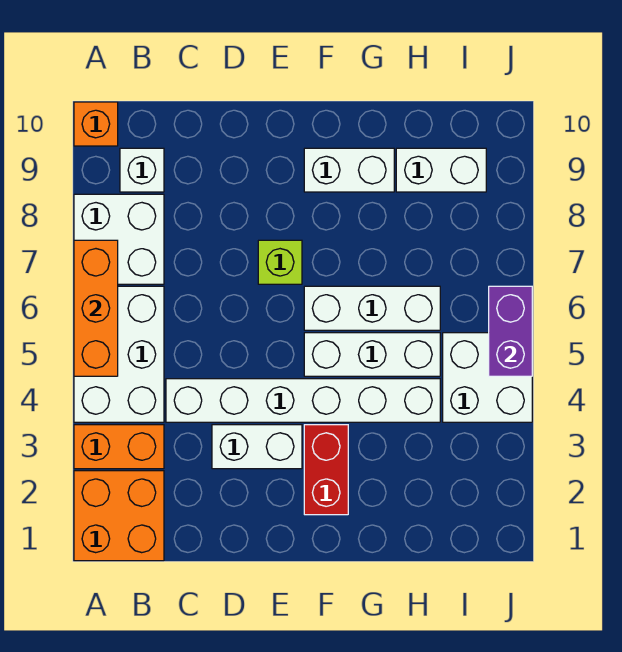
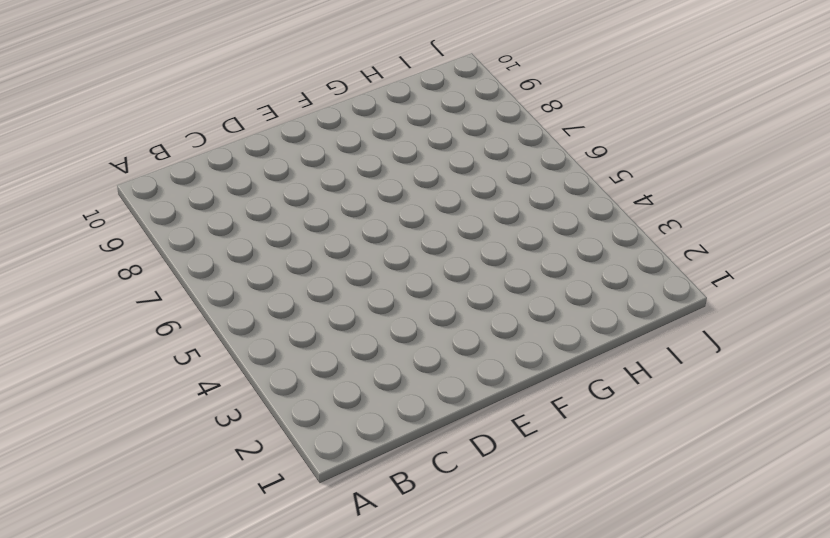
none -> orange brick A1:B2 level 1
none -> orange brick A3:B3 level 1
none -> white brick A4:B6 level 1

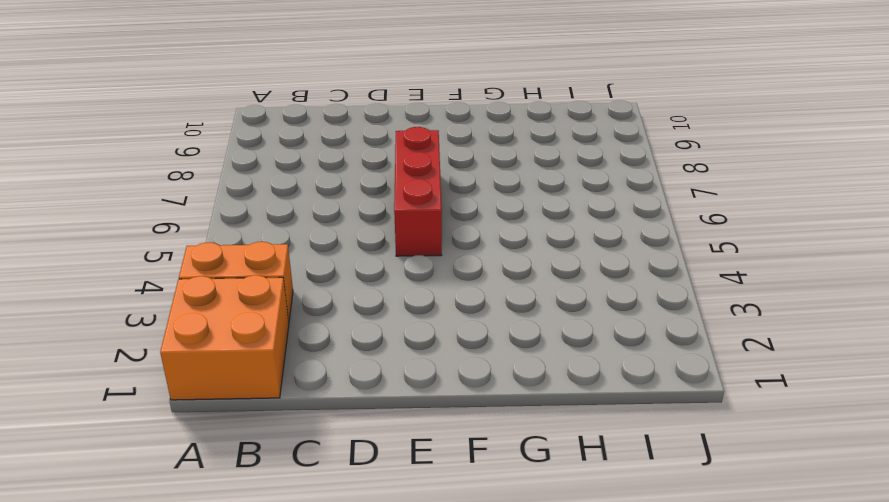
red brick E5:E7 level 1 -> lime brick E7 level 1
none -> white brick A4:B6 level 1
none -> white brick A7:B8 level 1
none -> orange brick A10 level 1

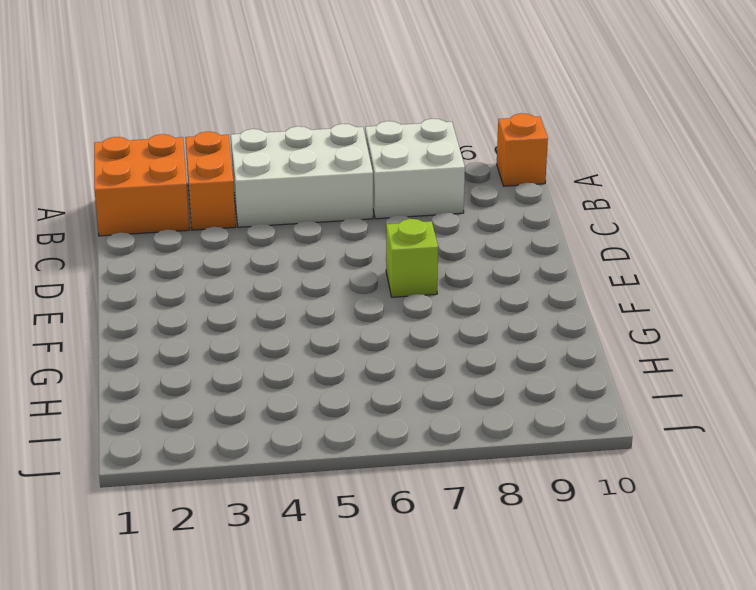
none -> white brick B9 level 1
none -> white brick C4:H4 level 1
none -> white brick D3:E3 level 1

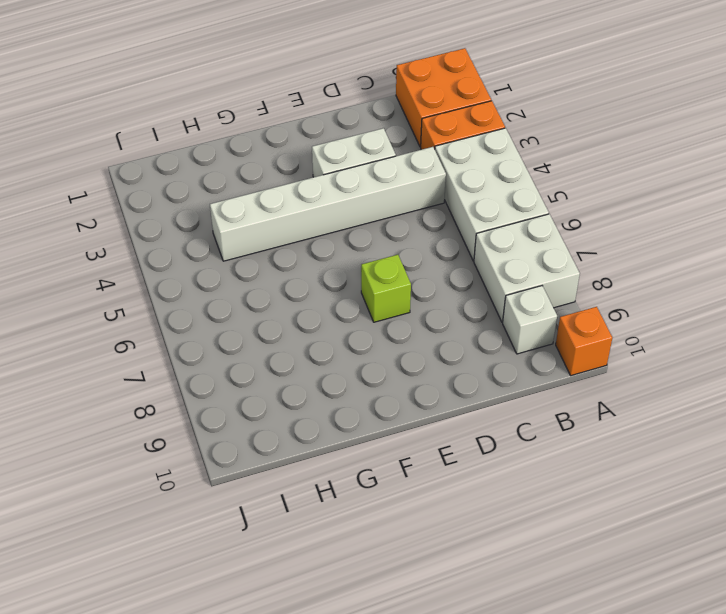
none -> red brick F2:F3 level 1
none -> white brick F5:H5 level 1
none -> white brick F6:H6 level 1

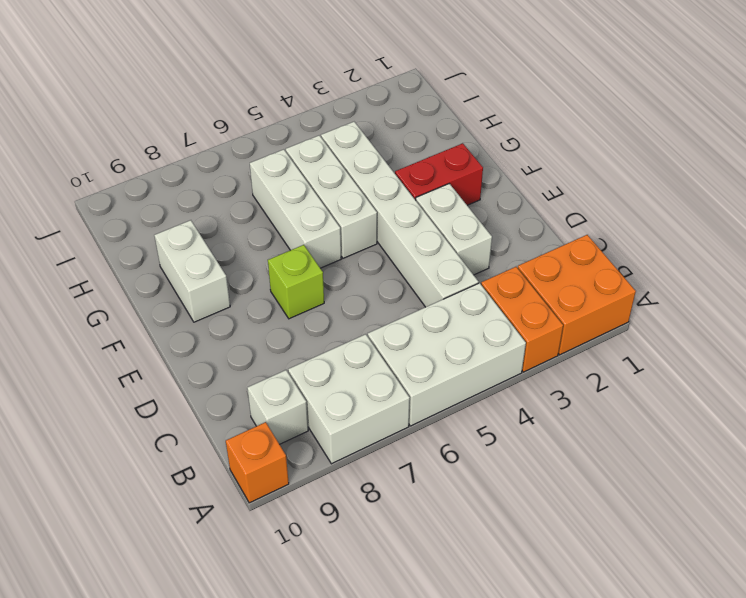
none -> white brick H9:I9 level 1
none -> white brick I4:J5 level 1
none -> orange brick A5:A7 level 2

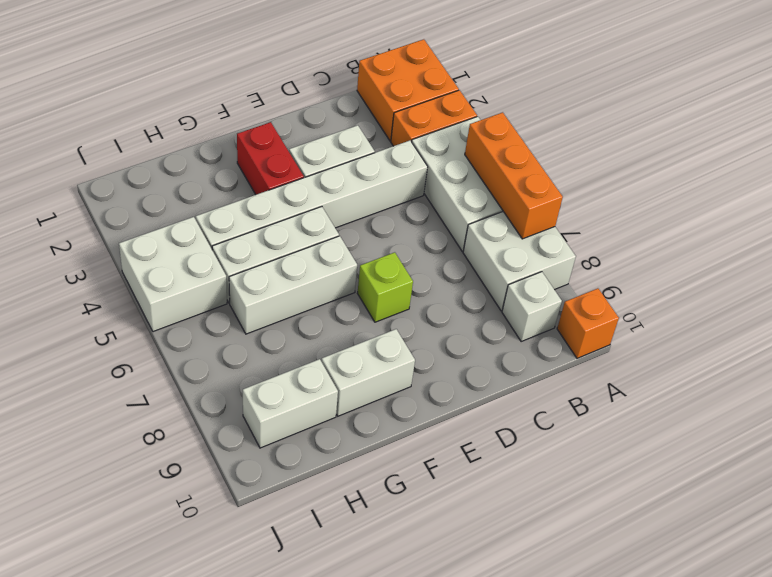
none -> purple brick J5:J6 level 2

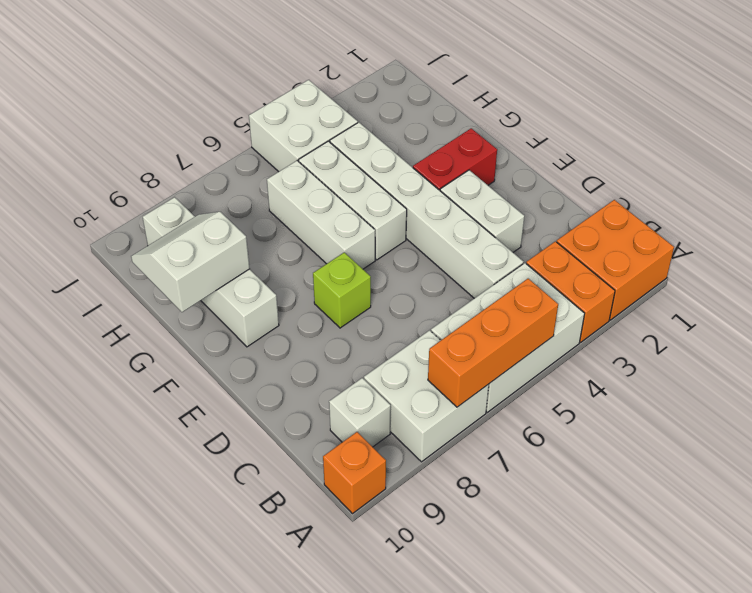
white slope G9:H10 level 2 top G -> none
none -> purple brick J5:J6 level 2

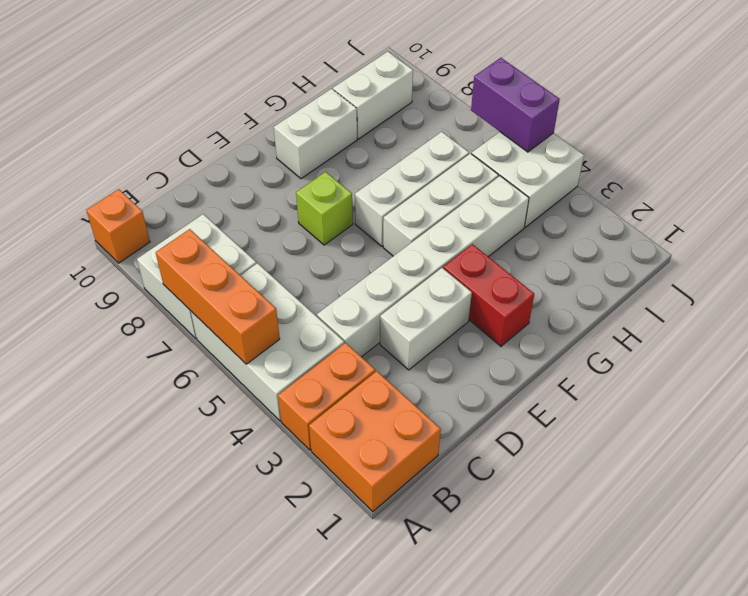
none -> white brick B9 level 1

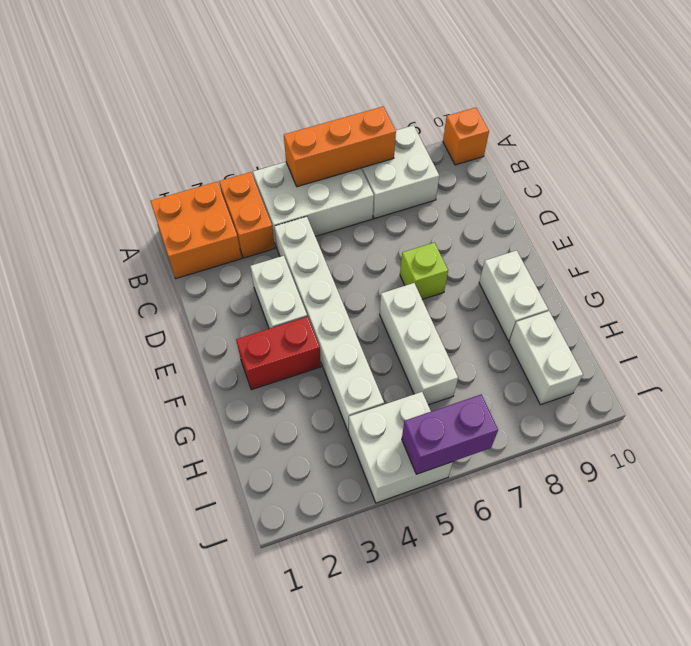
none -> white brick B9 level 1
none -> white brick F5:H5 level 1

